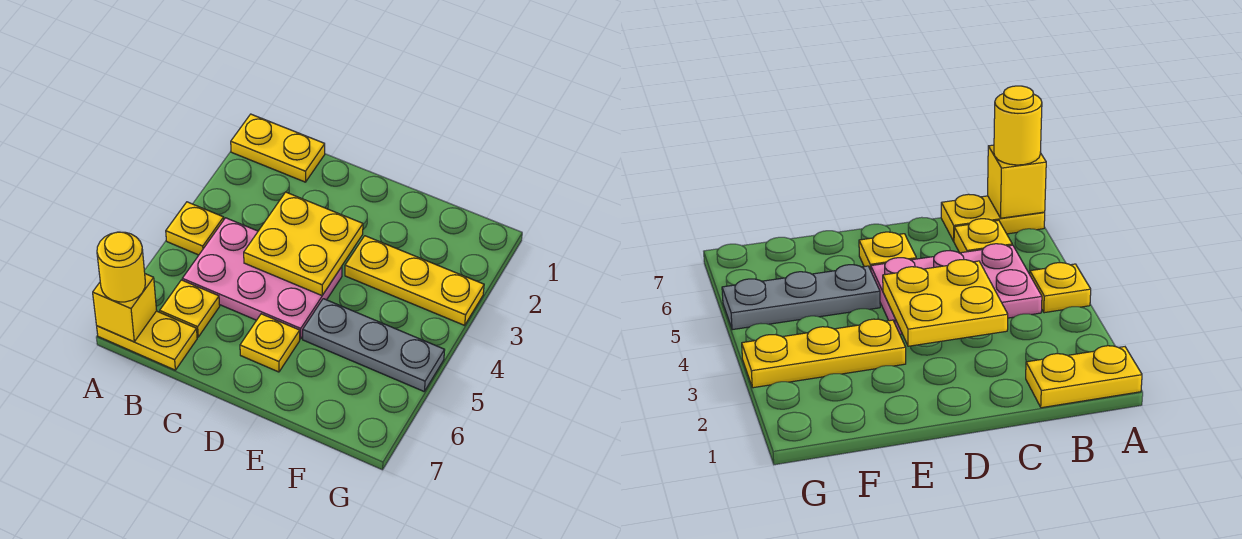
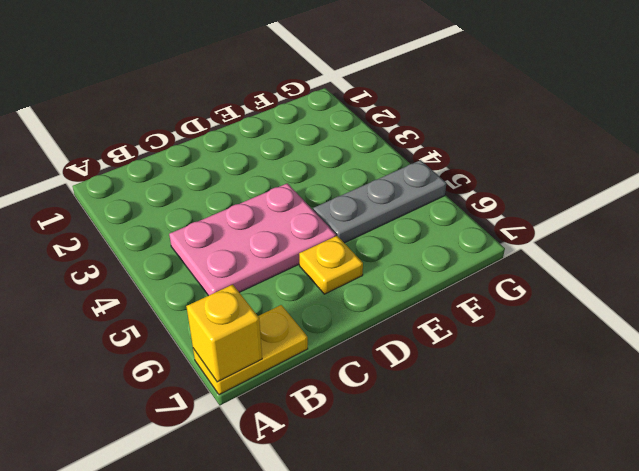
none -> yellow plate A1:B1 level 1
none -> yellow plate A4 level 1

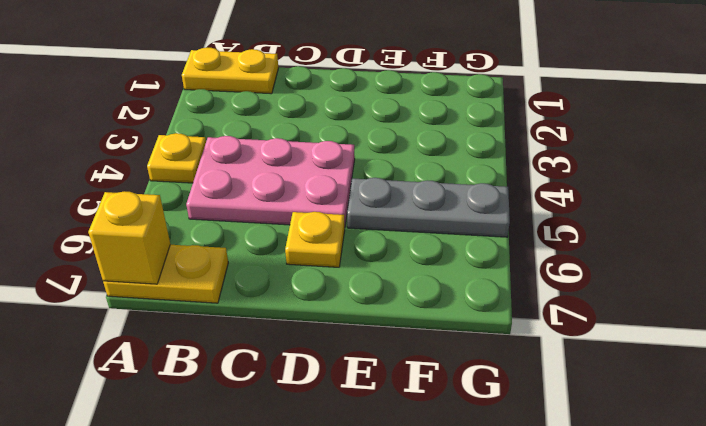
none -> yellow plate B6 level 1
none -> yellow plate E3:G3 level 1

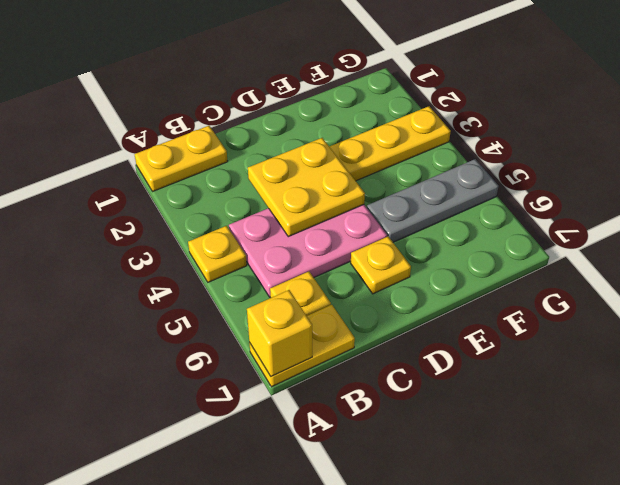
none -> yellow round brick A7 level 3

